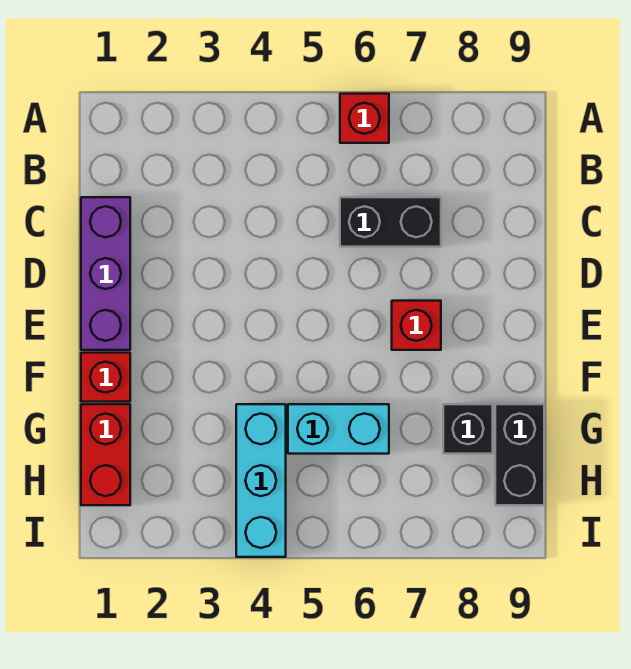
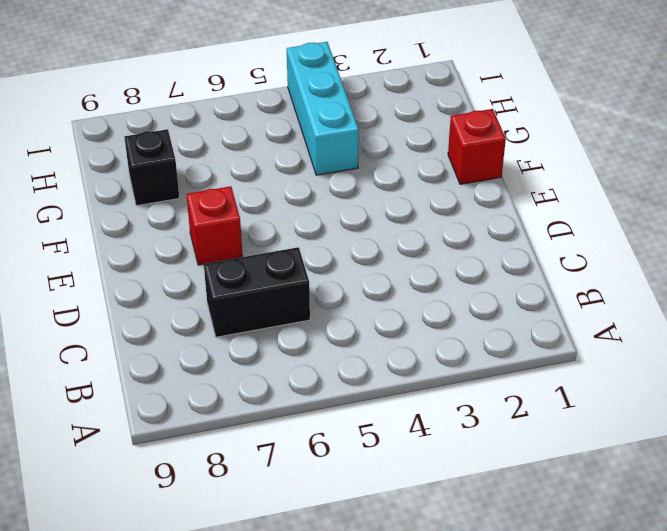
none -> red brick A6 level 1
none -> purple brick C1:E1 level 1

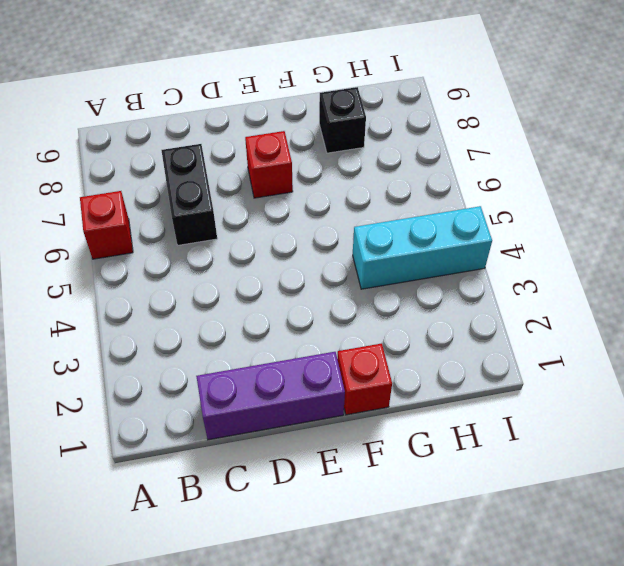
none -> red brick G1:H1 level 1
none -> cyan brick G5:G6 level 1

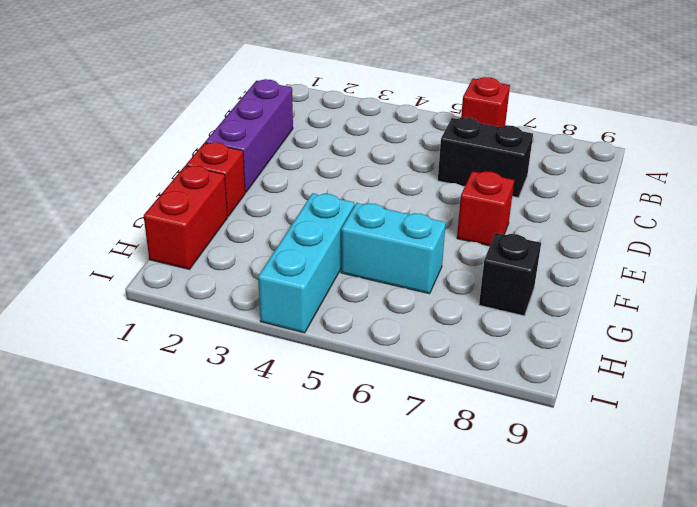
none -> black brick G9:H9 level 1

